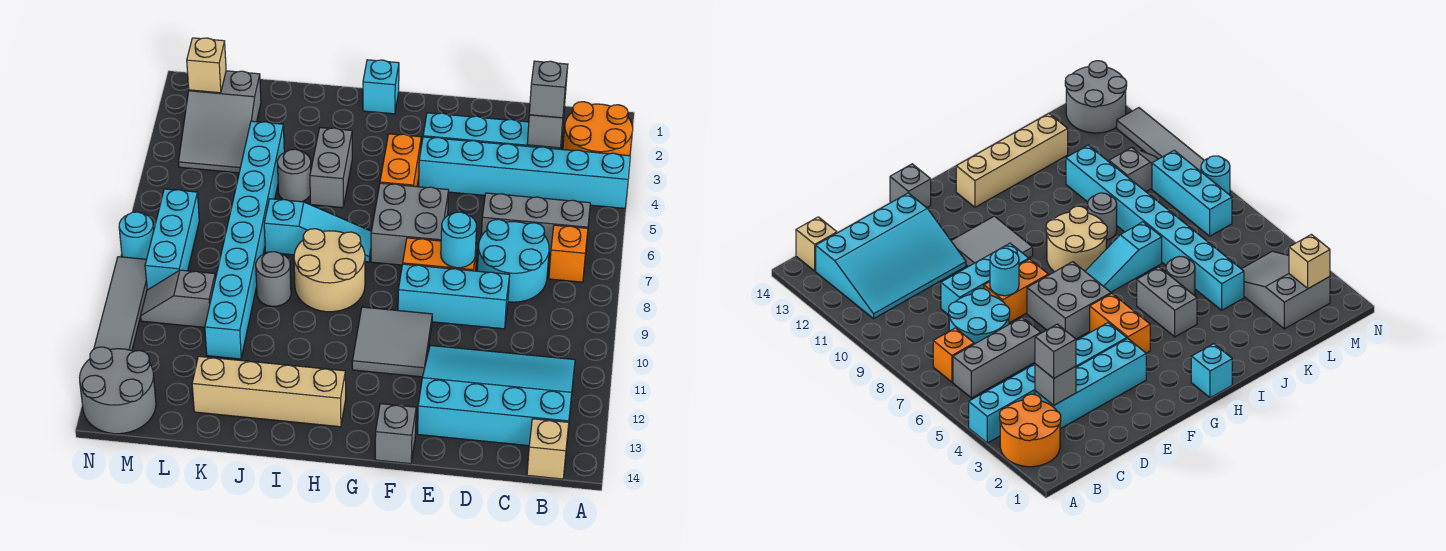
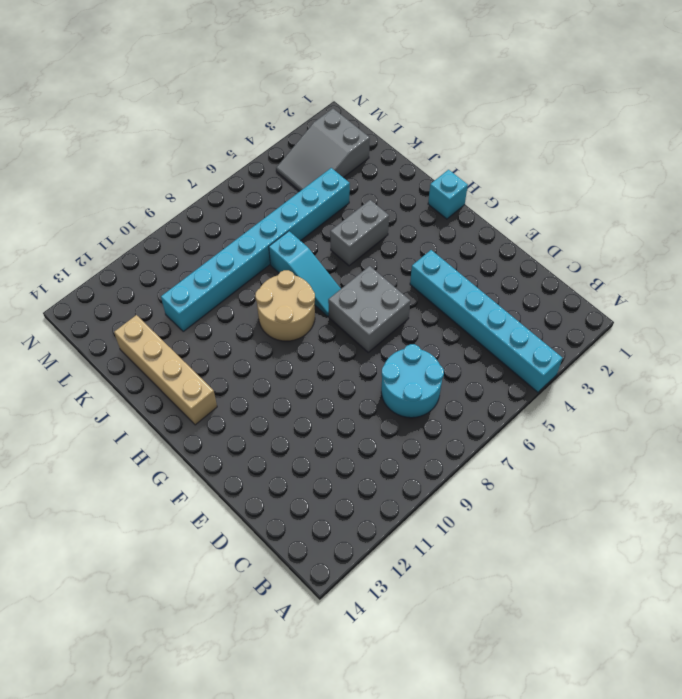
none -> orange round brick A2:B3 level 1
none -> grey brick B6:D6 level 1
none -> orange brick B7 level 1
none -> cyan slope B11:E13 level 1 top 13

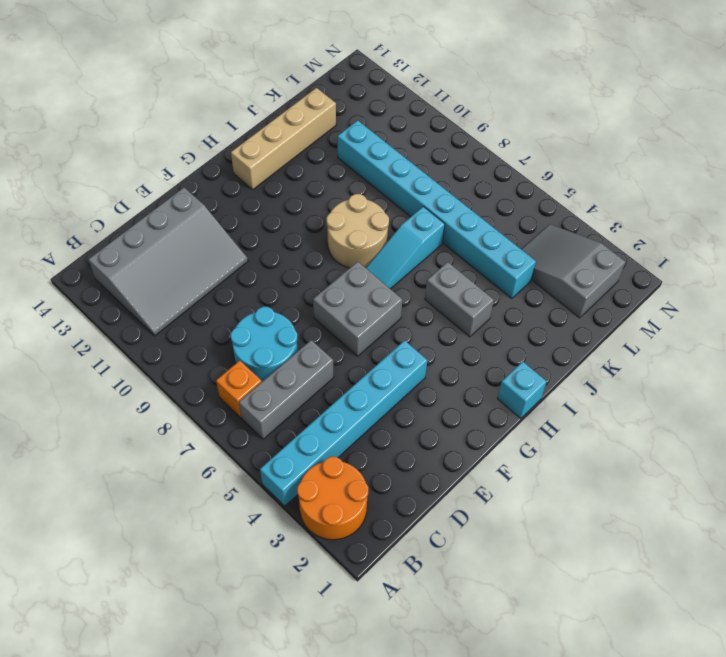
grey slope B11:E13 level 1 top 13 -> cyan slope B11:E13 level 1 top 13
none -> tan brick B14 level 1
none -> cyan brick C3:F3 level 1
none -> cyan brick D9:F9 level 1
none -> orange brick E8:F8 level 1

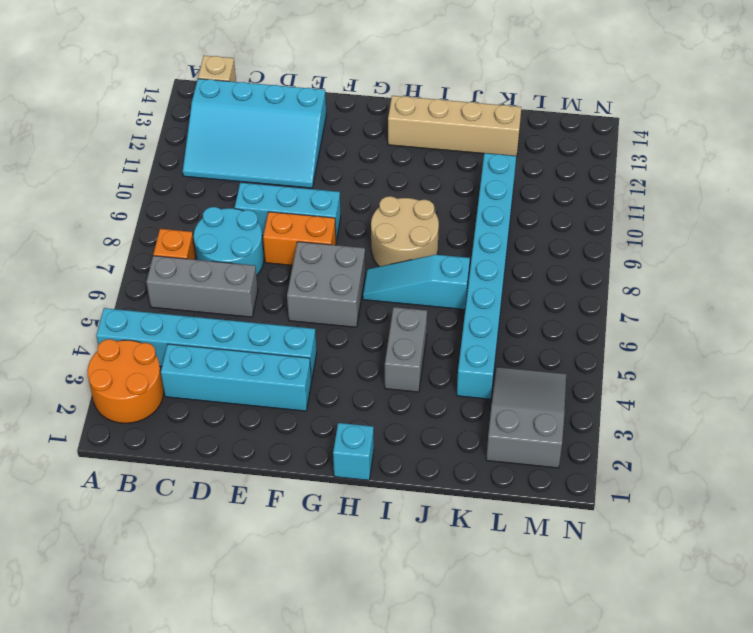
none -> grey tile F10:G11 level 1
none -> grey brick F14 level 1
none -> orange brick G4:G5 level 1
none -> grey round brick J5 level 1

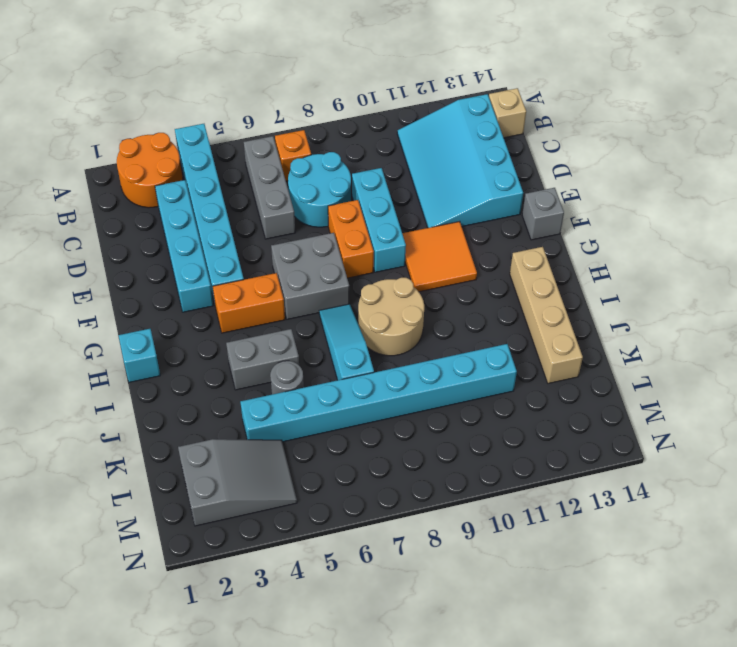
orange tile F10:G11 level 1 -> grey tile F10:G11 level 1
none -> grey round brick J9 level 1
none -> grey slope L10:M10 level 1 top L
none -> cyan brick M7:M9 level 1
none -> grey round brick M13:N14 level 1

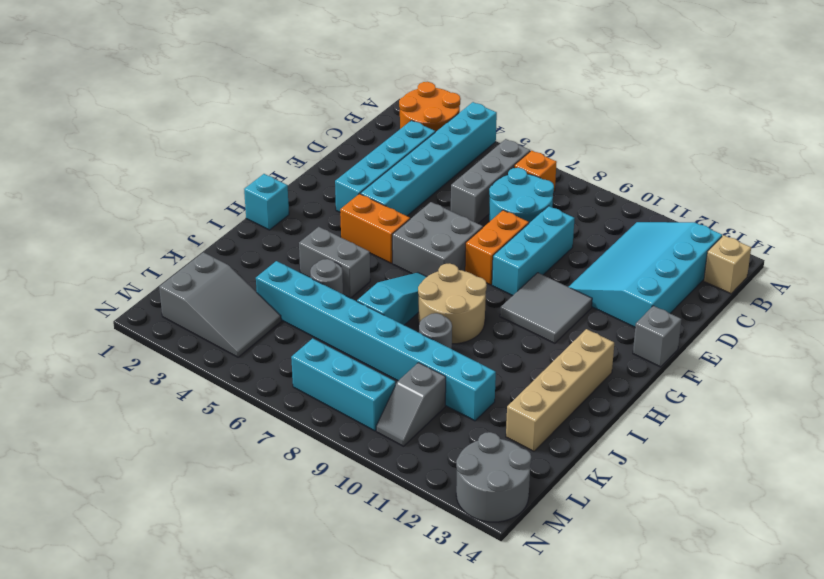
none -> cyan round brick N8 level 1
none -> grey tile N9:N12 level 1
none -> grey brick C3 level 2
none -> cyan round brick E8 level 2

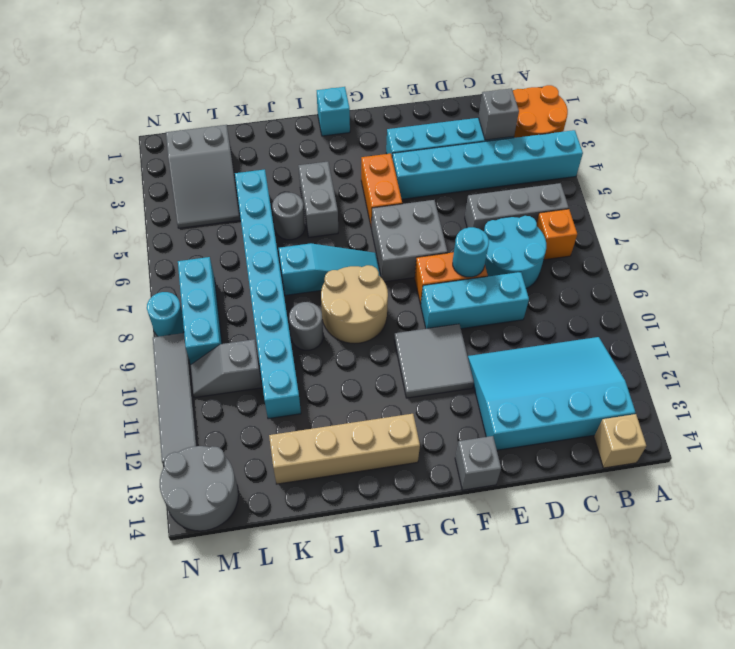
none -> tan brick M2 level 2
none -> grey brick C3 level 3

